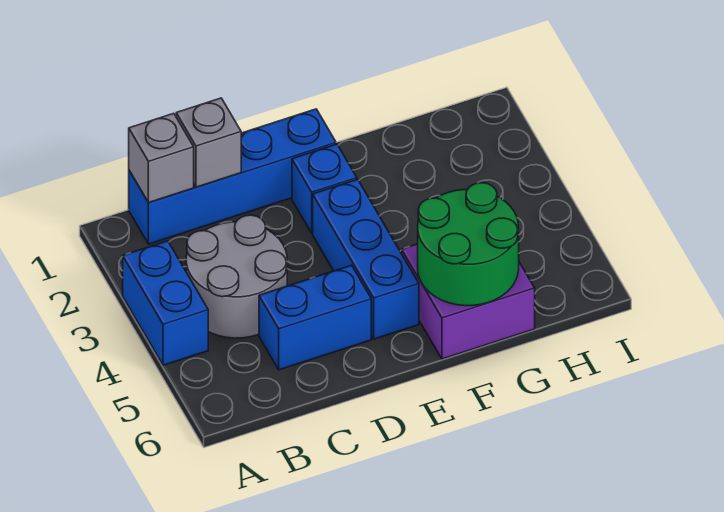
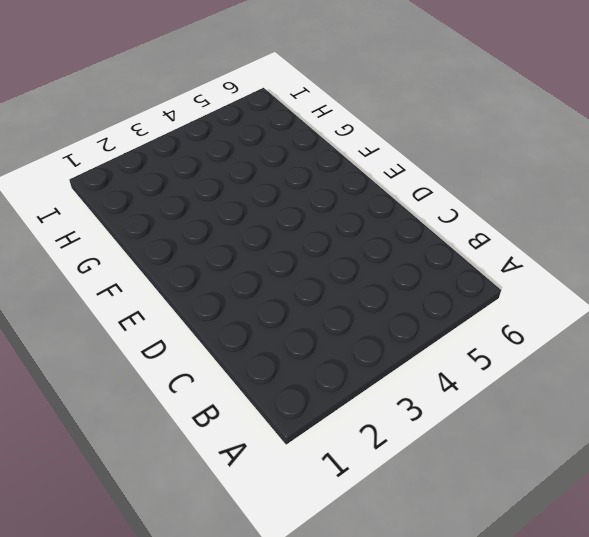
none -> blue brick A3:A4 level 1
none -> blue brick B1:E1 level 1

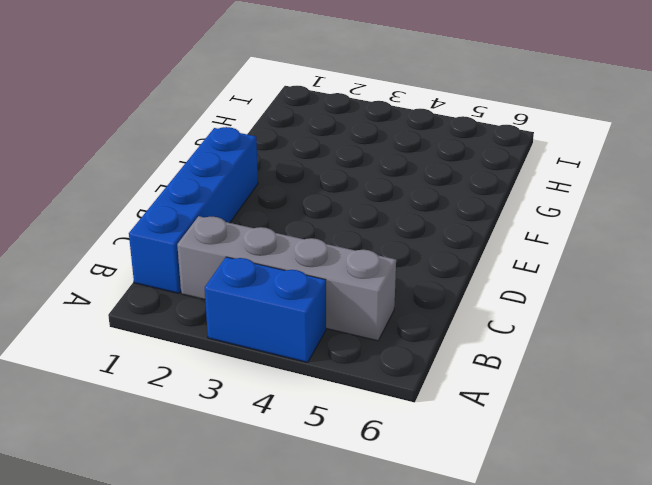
grey brick B2:B5 level 1 -> grey round brick B3:C4 level 1
none -> blue brick C5:D5 level 1
none -> blue brick E2 level 1

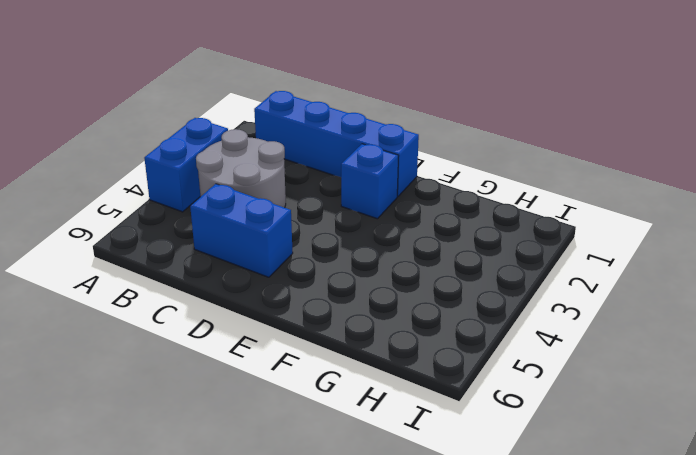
none -> blue brick E3:E5 level 1
none -> purple brick F5:G6 level 1

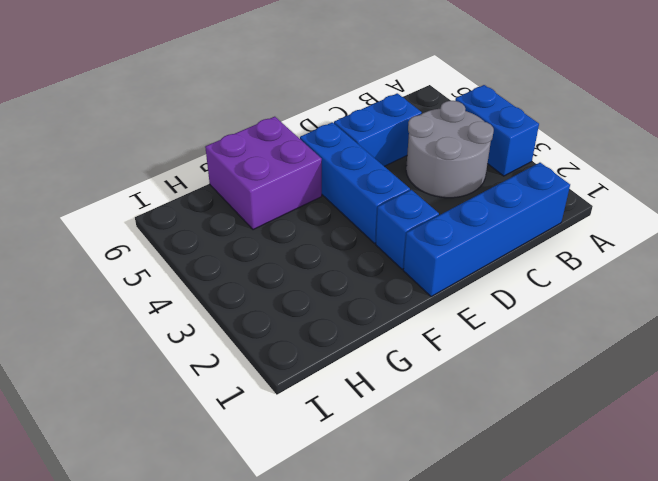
none -> grey brick B1 level 2
none -> grey brick C1 level 2

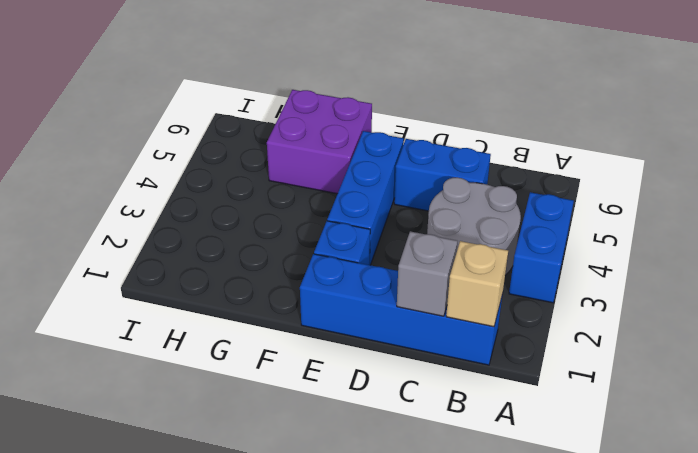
tan brick B1 level 2 -> grey brick B1 level 2
none -> green round brick F5:G6 level 2

